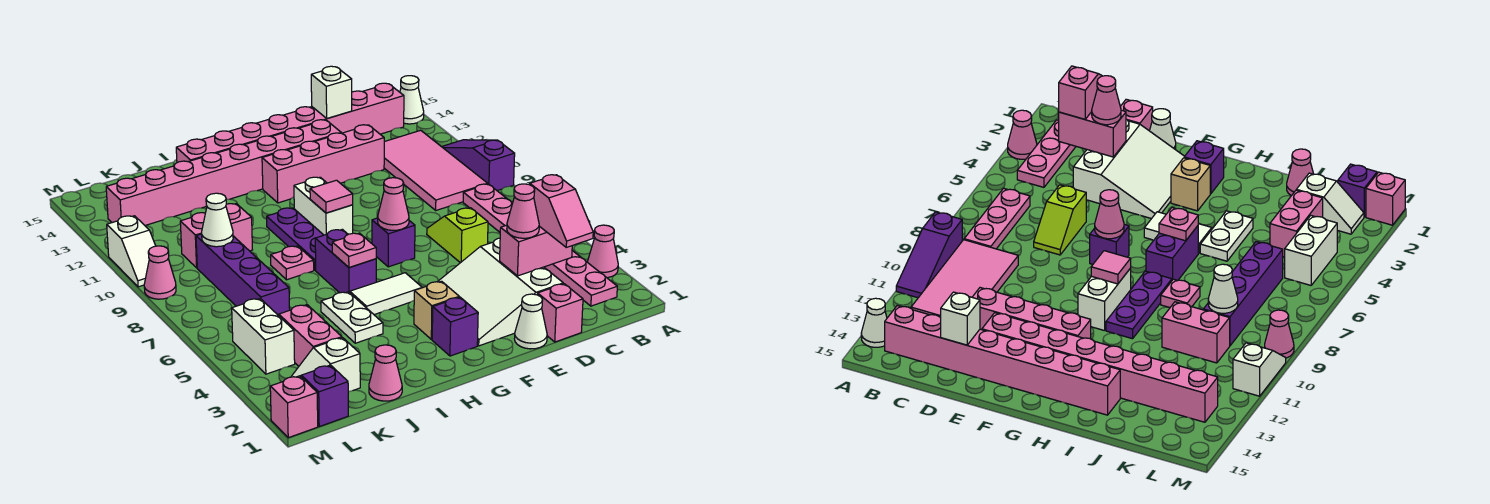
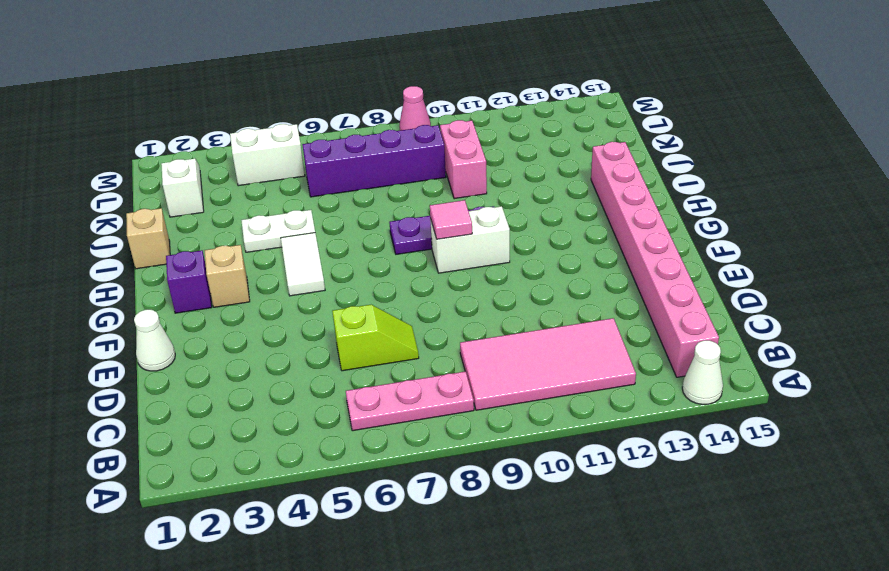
tan brick I1 level 1 -> none
none -> pink cone A3 level 1
none -> purple slope A9:A11 level 1 top 9
none -> pink plate B2:B4 level 1
none -> pink brick D1 level 1

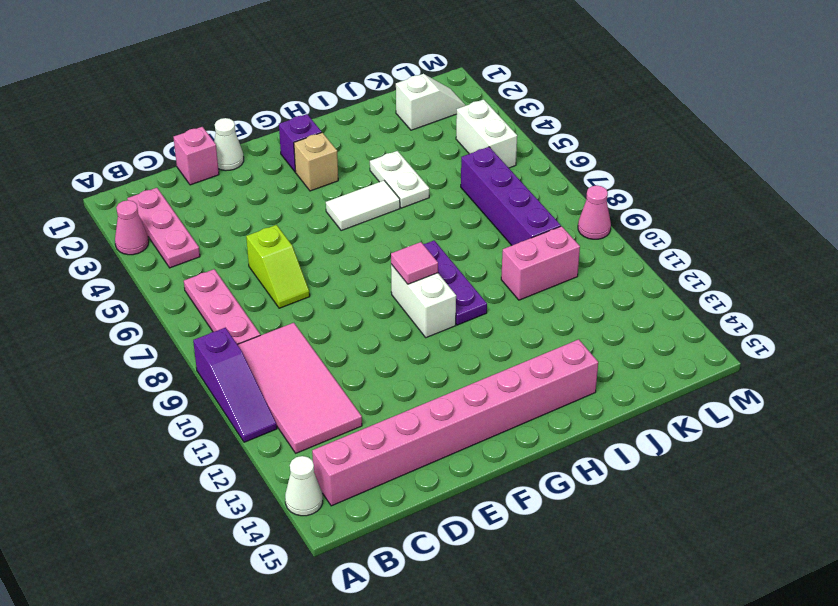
none -> white slope D2:F4 level 1 top D
none -> pink brick D12:G12 level 1
none -> pink brick E13:L13 level 1
none -> purple brick F7 level 1

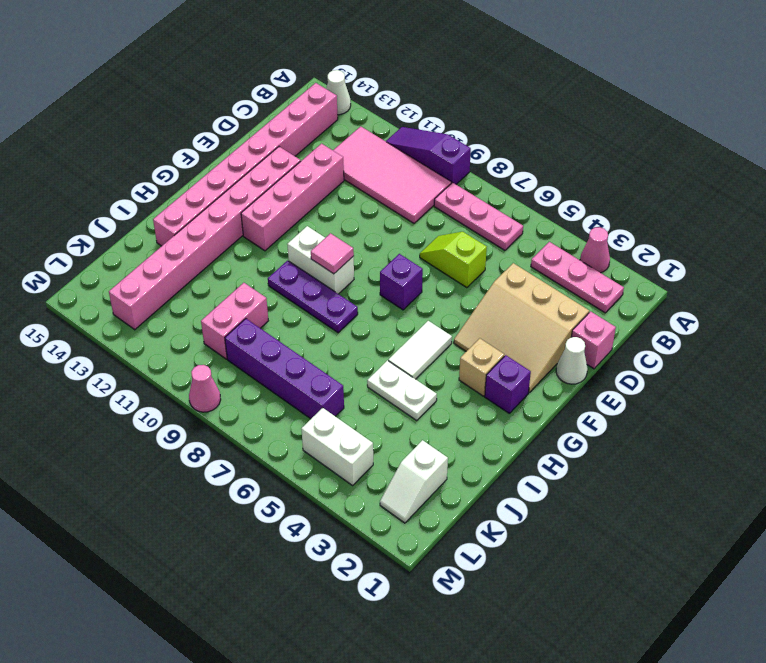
tan slope D2:F4 level 1 top D -> white slope D2:F4 level 1 top D
none -> purple brick H6:H7 level 1
none -> pink plate I8 level 1
none -> pink cone J1 level 1
none -> pink brick K3:K4 level 1

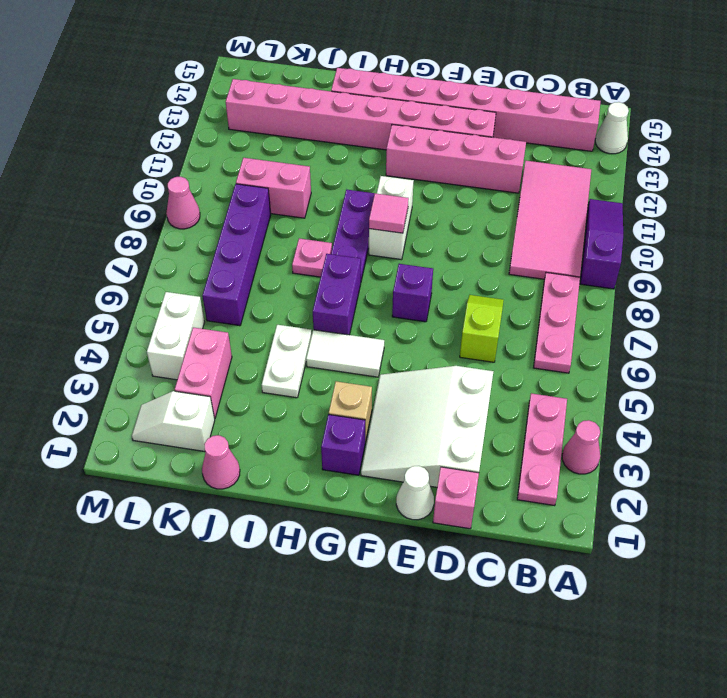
none -> purple brick L1 level 1
none -> pink brick M1 level 1
none -> white slope M10:M11 level 1 top 11
none -> pink brick C3:D3 level 2

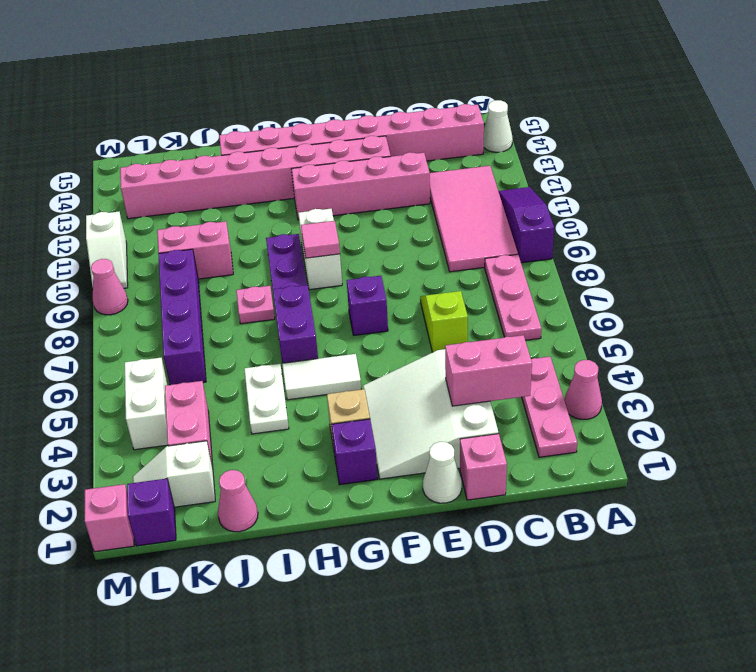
none -> white brick D14 level 2
none -> pink cone F7 level 2
none -> pink plate H6 level 2
none -> white cone K9 level 2

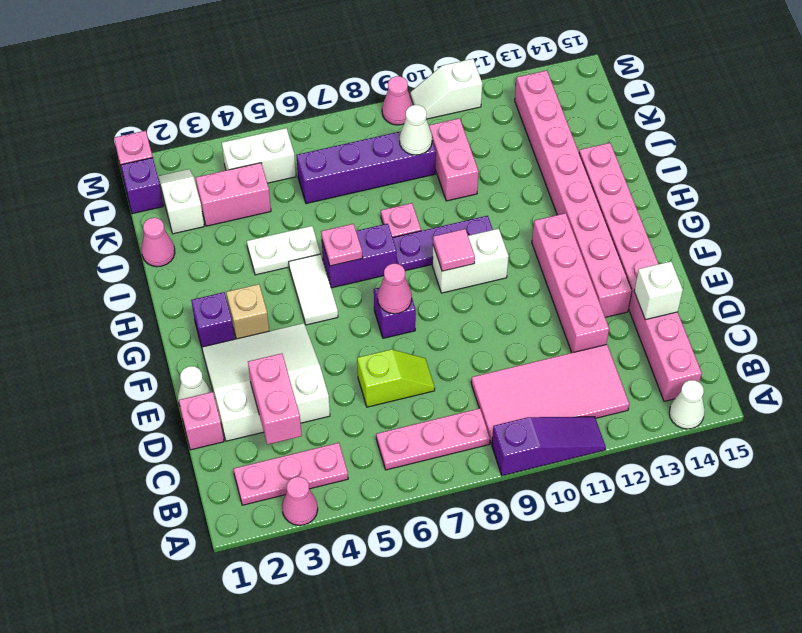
none -> pink slope C2:C3 level 3 top 3
none -> pink cone D3 level 3

